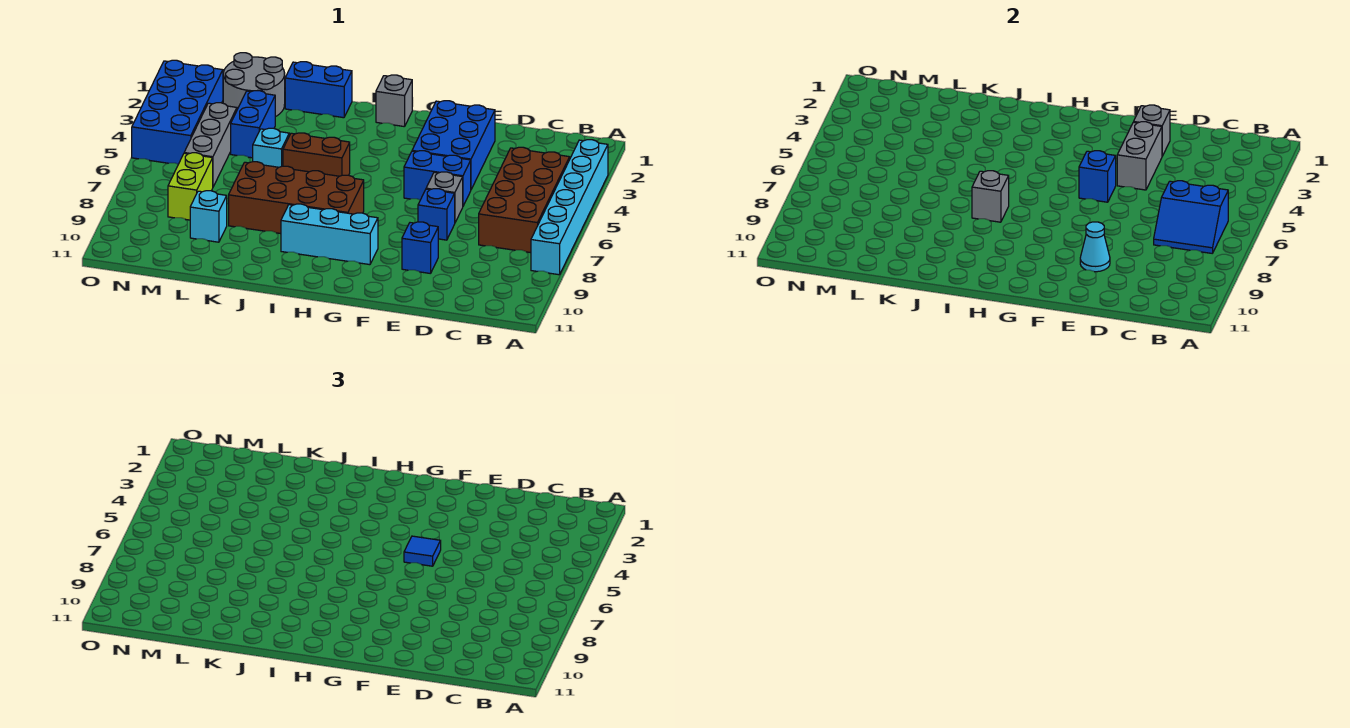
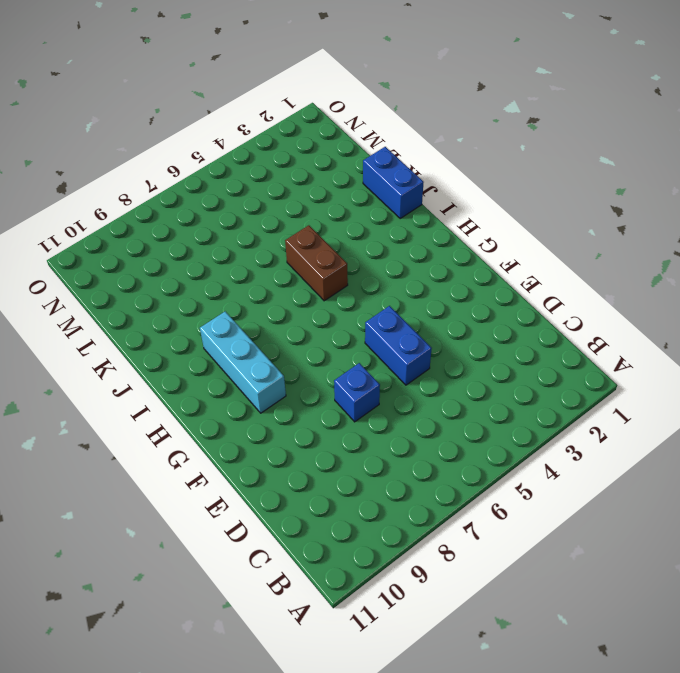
none -> cyan brick A3:A8 level 1
none -> brown brick B4:C7 level 1
none -> blue brick E2:F4 level 1

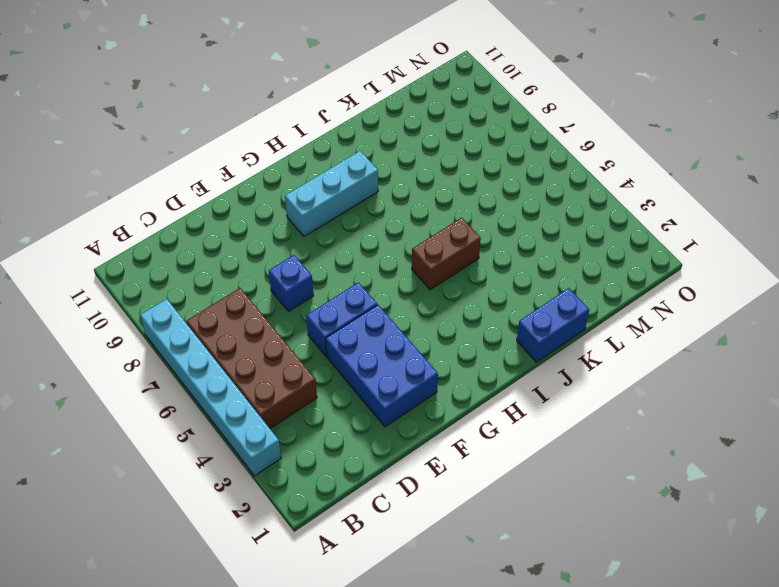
none -> grey brick E6 level 1
none -> blue brick E9 level 1
none -> grey brick H1 level 1

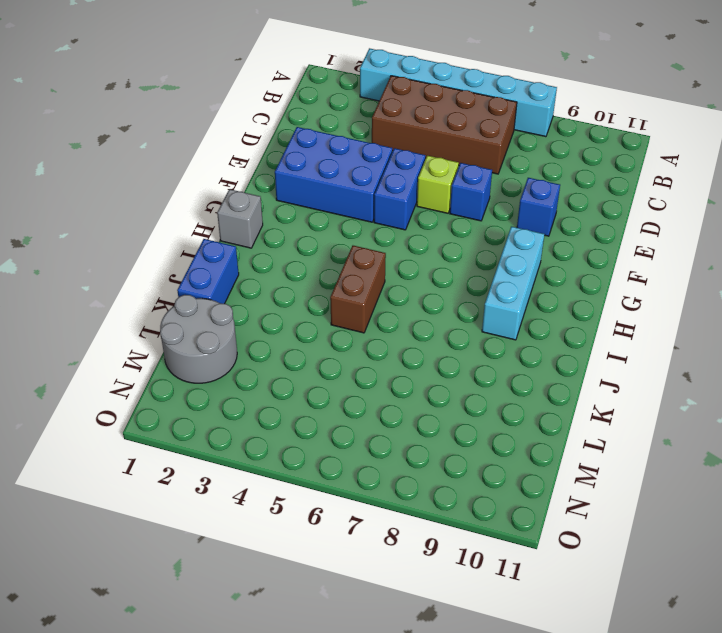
lime brick E6 level 1 -> grey brick E6 level 1
none -> brown brick H7:K8 level 1
none -> cyan brick K5 level 1
none -> blue brick L3:L4 level 1

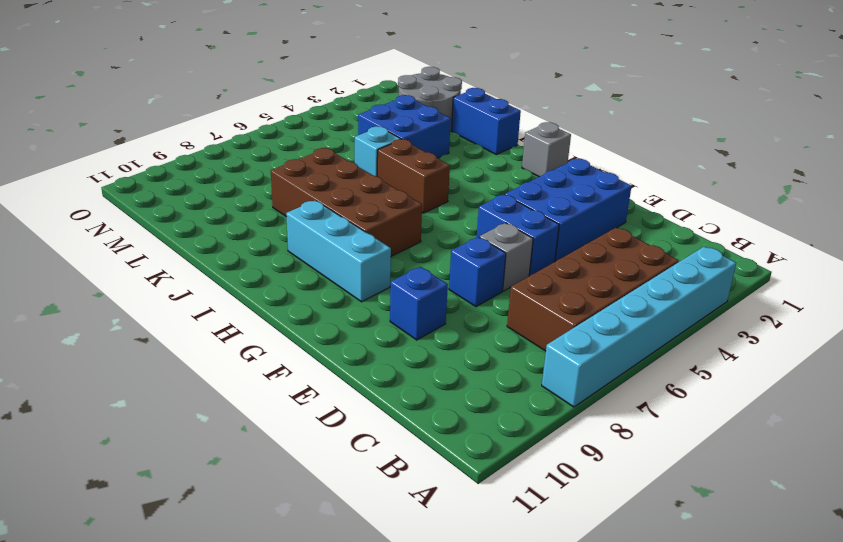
blue brick K3:L4 level 1 -> blue brick L3:L4 level 1
none -> cyan brick L9 level 1
none -> grey brick M4:M6 level 1
none -> lime brick M7:M8 level 1

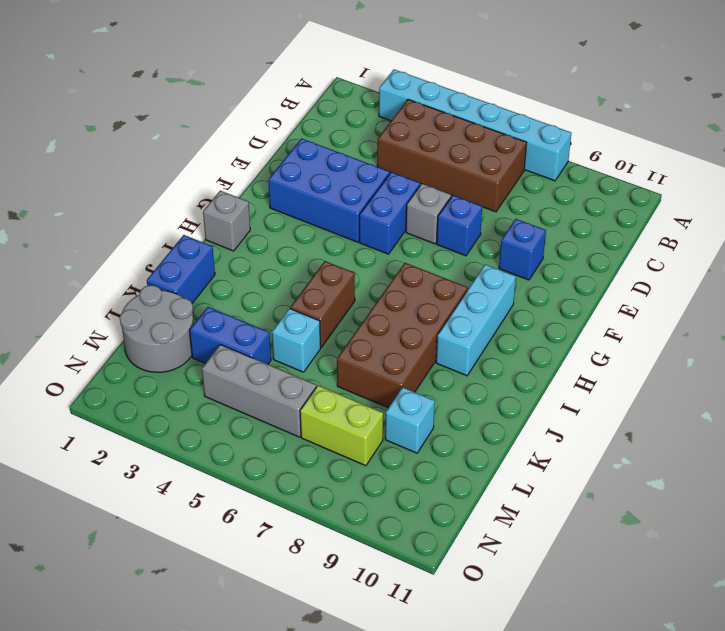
none -> blue brick N2:O5 level 1
none -> blue slope B6:C7 level 2 top 6
none -> grey brick E2 level 2

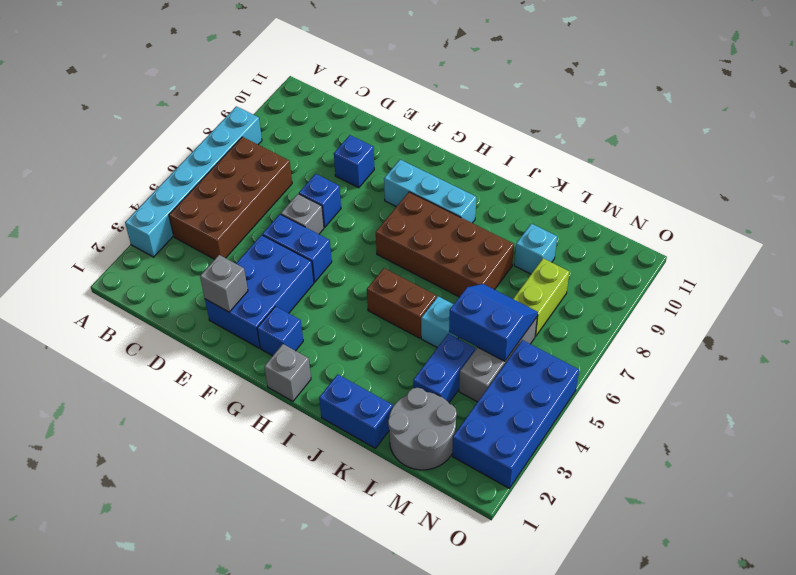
blue brick G2 level 1 -> blue brick F5 level 2
blue slope L5:M6 level 2 top 5 -> blue slope B6:C7 level 2 top 6
none -> grey brick E3:E4 level 2
none -> cyan cone E9 level 2
none -> grey brick I7 level 2

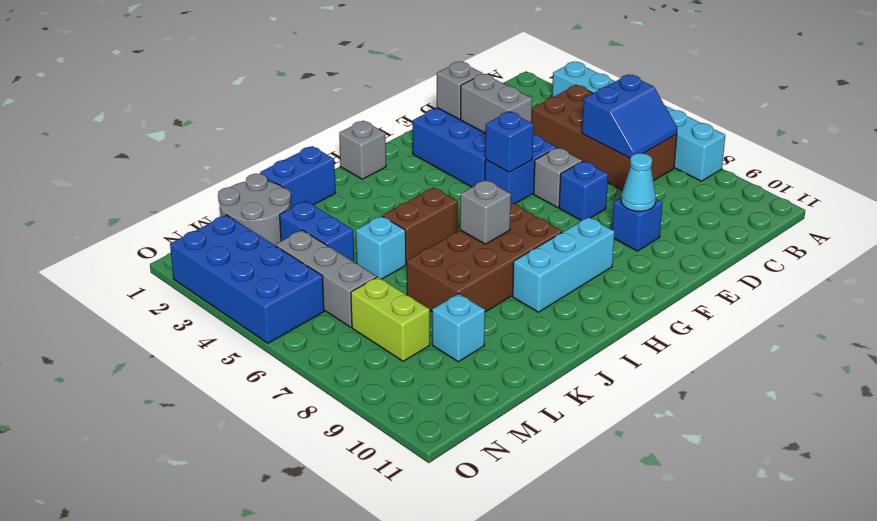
none -> blue tile F5 level 3

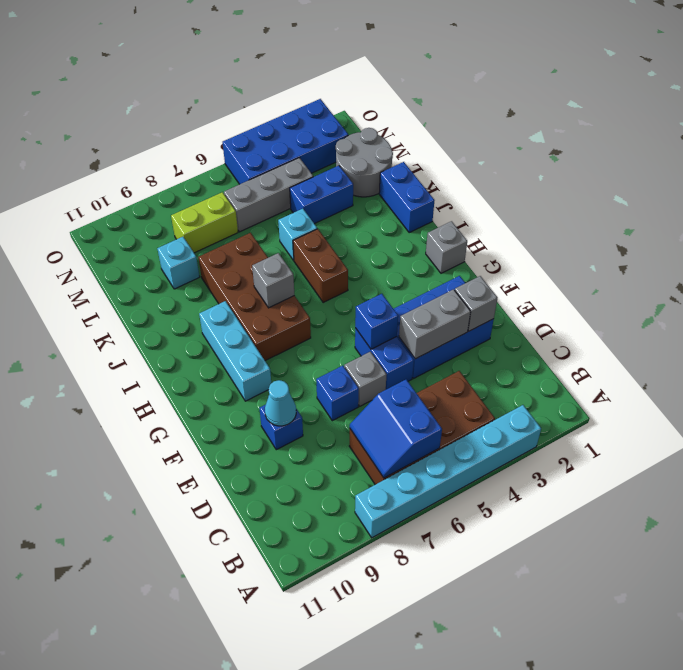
none -> blue tile F5 level 3

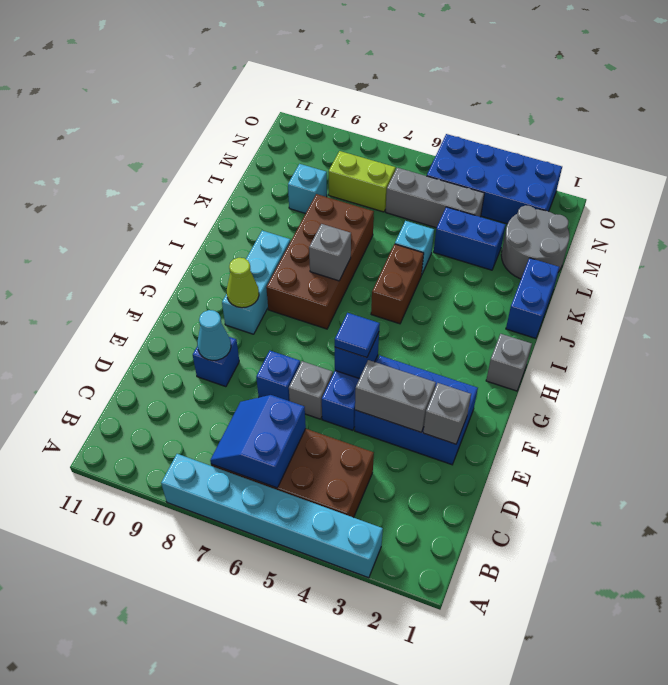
lime cone G9 level 2 -> none

